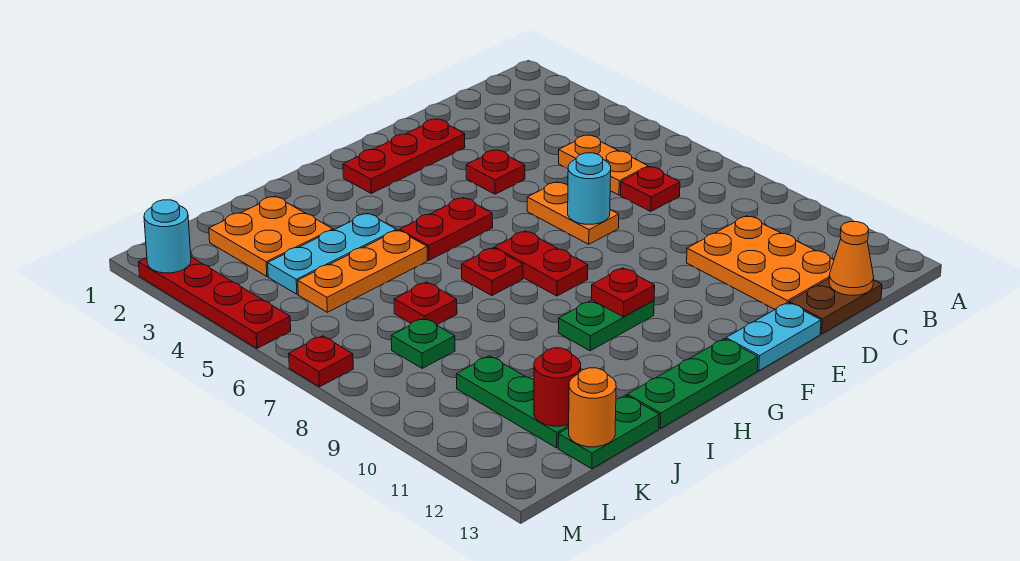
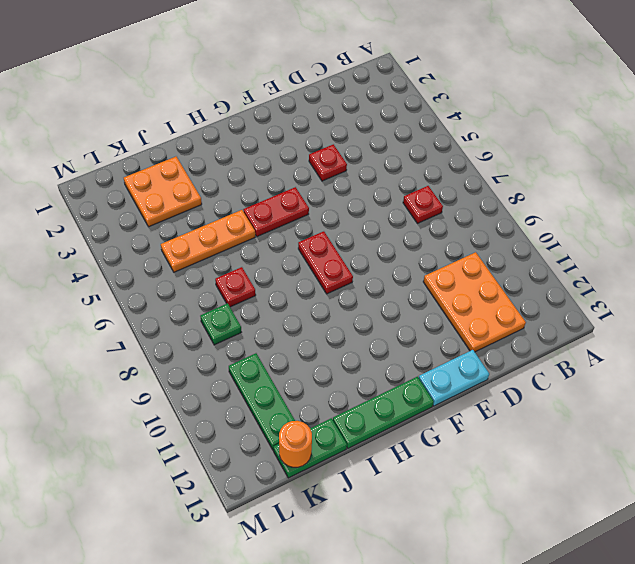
none -> orange plate C5:C6 level 1
none -> brown plate C13:D13 level 1
none -> red plate E2:G2 level 1

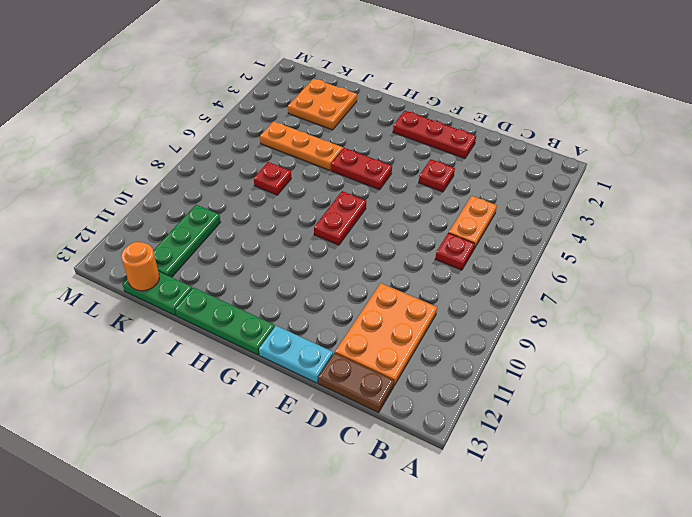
none -> orange plate E6:E7 level 1
none -> green plate G10:H10 level 1
none -> red plate H7 level 1

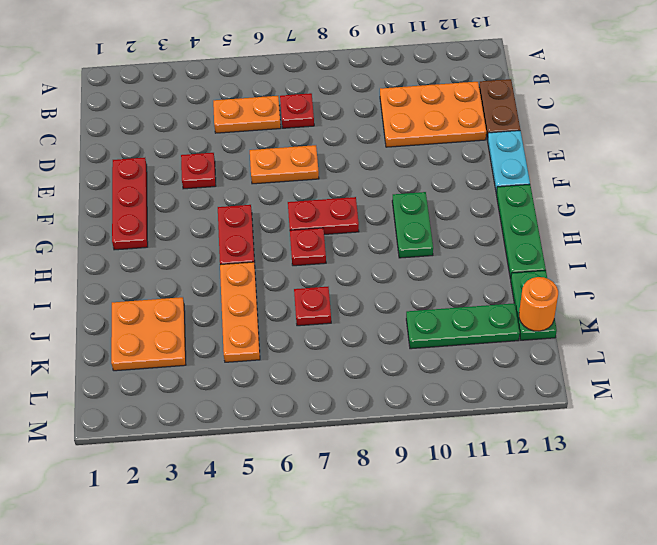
none -> cyan plate I4:K4 level 1
none -> green plate K8 level 1
none -> red plate M2:M5 level 1

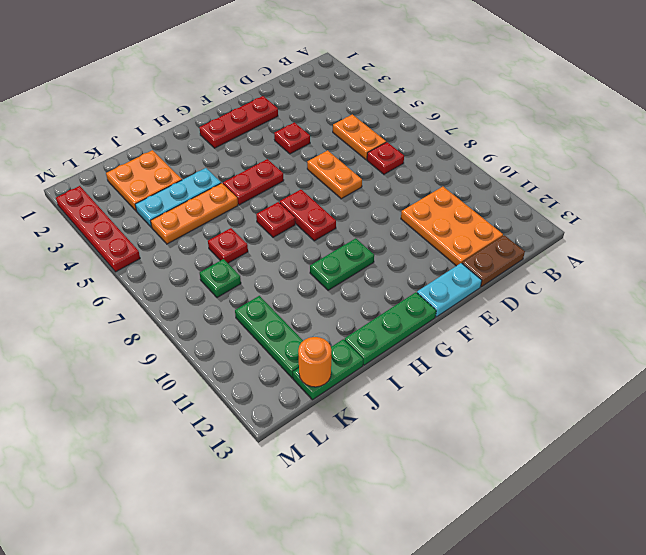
none -> red plate M7 level 1
none -> orange cone C13 level 2
none -> cyan round brick E7 level 2

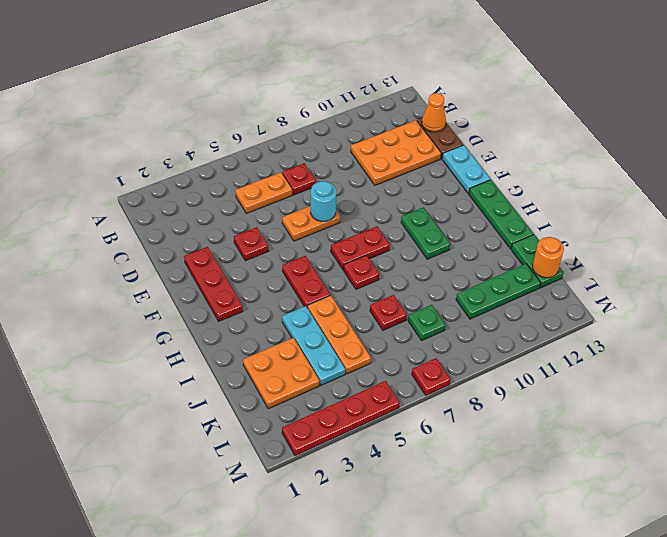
none -> red plate G10 level 2
none -> red round brick K12 level 2
none -> cyan round brick M2 level 2

